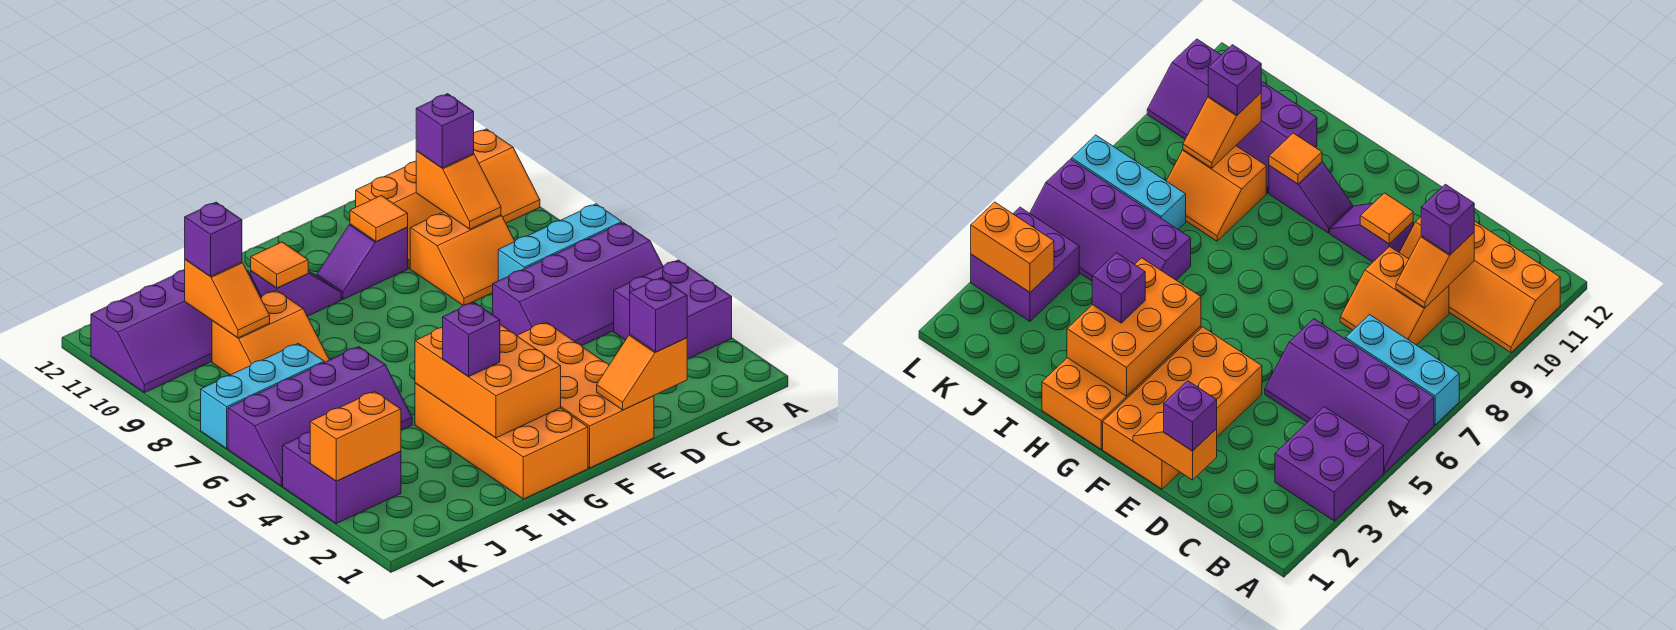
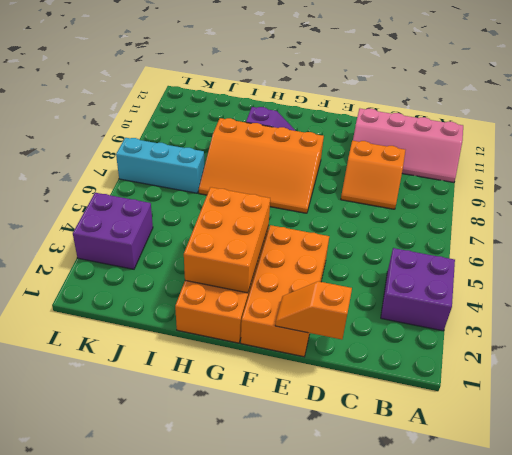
pink slope A10:D11 level 1 top 11 -> orange slope A10:D11 level 1 top 11
orange slope F7:I9 level 1 top 9 -> orange slope I8:J9 level 1 top 9
none -> purple slope A5:D6 level 1 top 6
none -> cyan brick A7:C7 level 1
none -> purple slope E10:F10 level 1 top E

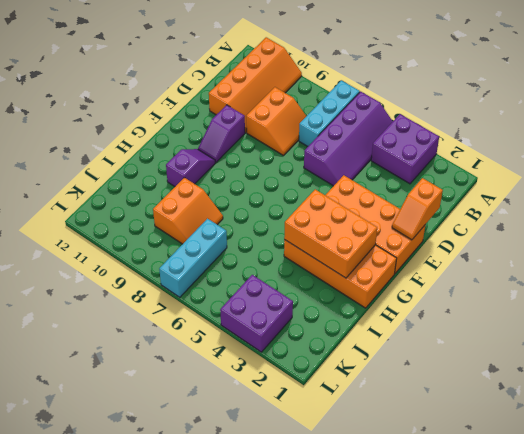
none -> purple slope I5:L6 level 1 top 6
none -> purple slope I10:L11 level 1 top 11
none -> orange slope C9:C10 level 2 top 10

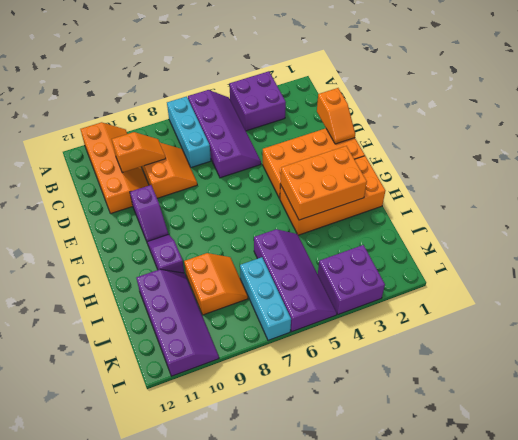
none -> orange tile E10 level 2
none -> orange tile H10 level 2
none -> orange slope J9:J10 level 2 top 10

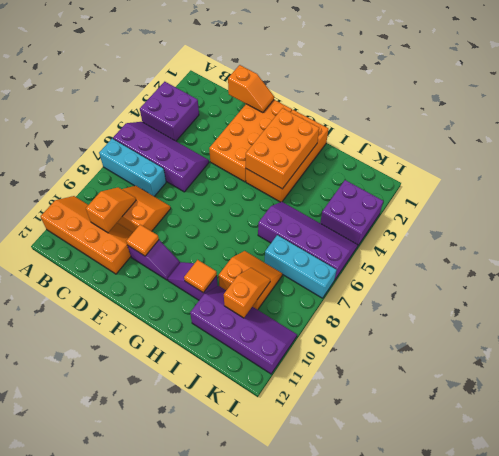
none -> orange brick K3:L3 level 2
none -> purple brick C10 level 3
none -> purple brick D1 level 3

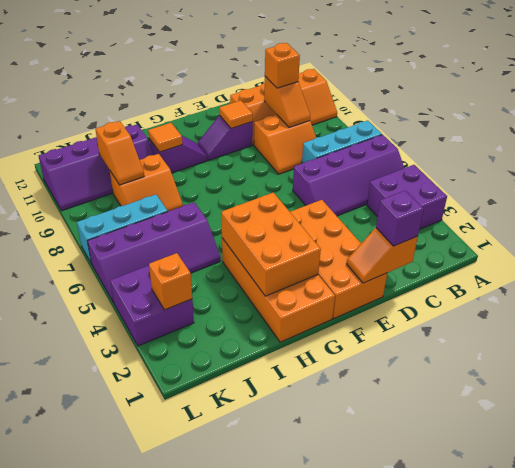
orange brick C10 level 3 -> purple brick C10 level 3
orange brick K3 level 2 -> orange brick K3:L3 level 2
none -> purple brick H3 level 3
none -> purple brick J10 level 3

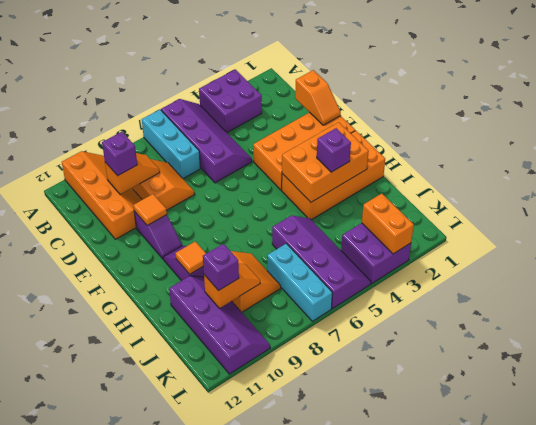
none -> purple brick D1 level 3

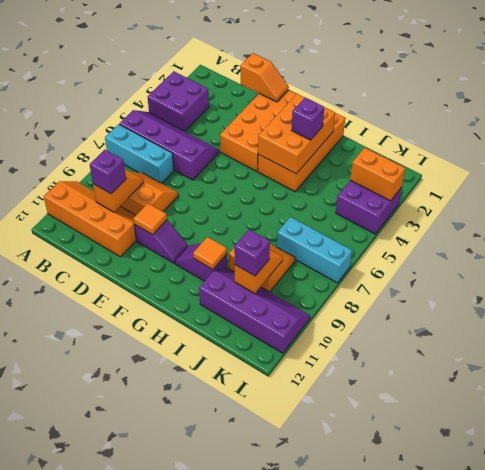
none -> purple slope I5:L6 level 1 top 6
none -> purple brick D1 level 3

